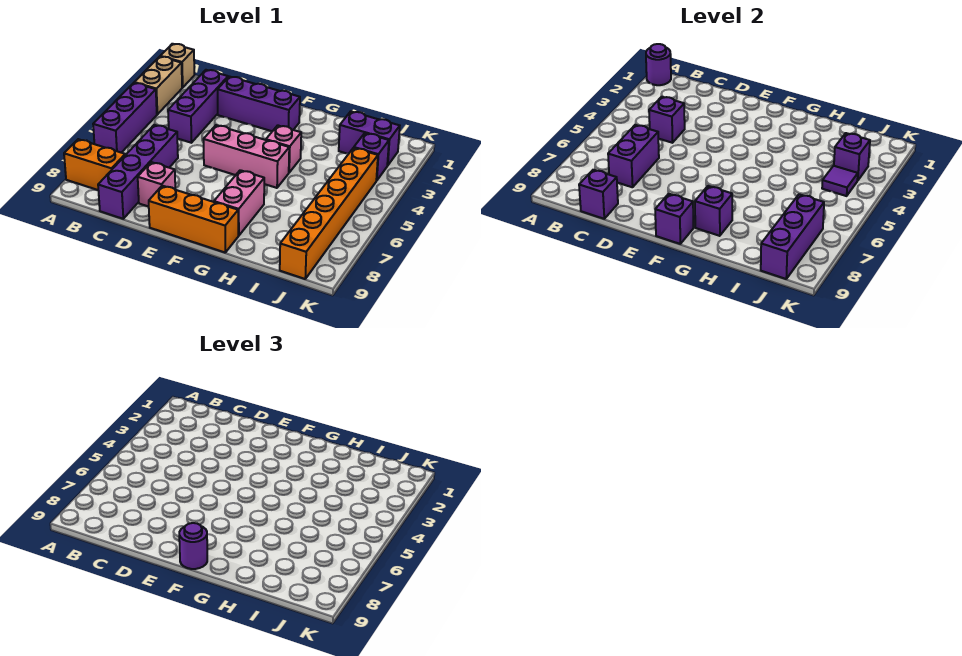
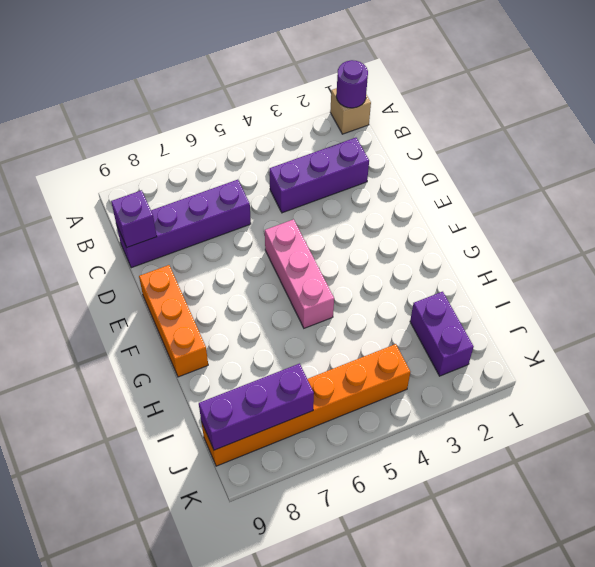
none -> tan brick A2:A3 level 1
none -> purple brick A4:A6 level 1
none -> orange brick A8:B8 level 1

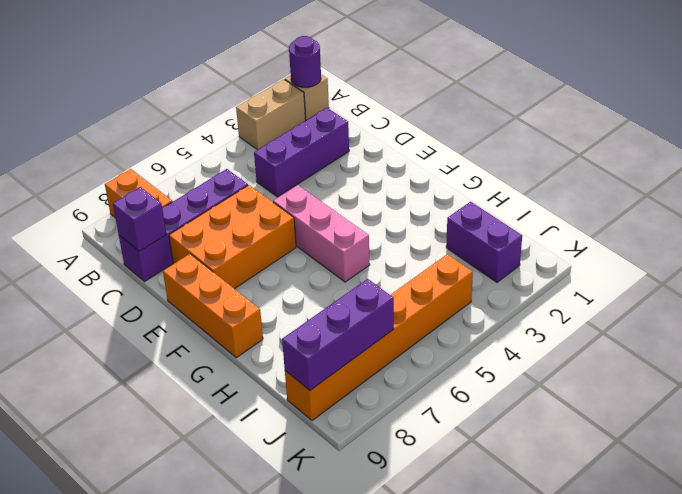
orange brick D6:E8 level 1 -> pink brick D8 level 1
none -> purple brick A4:A6 level 1
none -> purple brick D2:F2 level 1
none -> pink brick G4 level 1

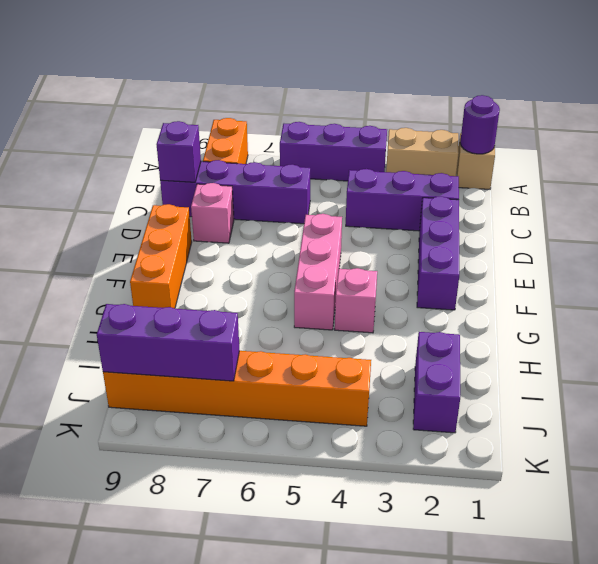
none -> pink brick G7:G8 level 1
none -> purple brick J3 level 1
none -> purple brick C4 level 2

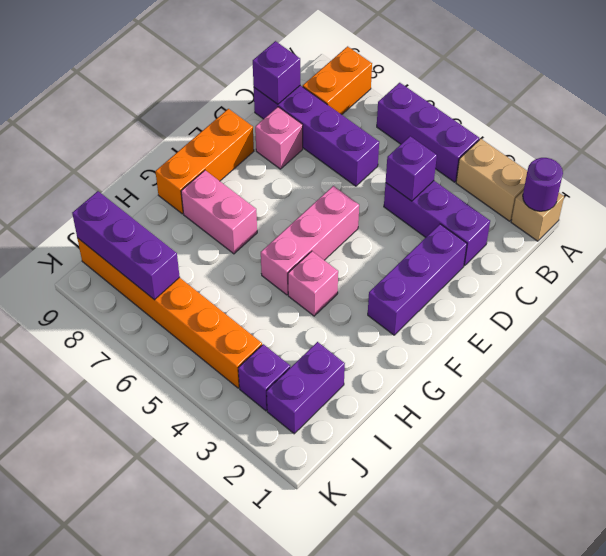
none -> purple brick C6:C7 level 2
none -> purple brick F9 level 2
none -> purple brick G8 level 2

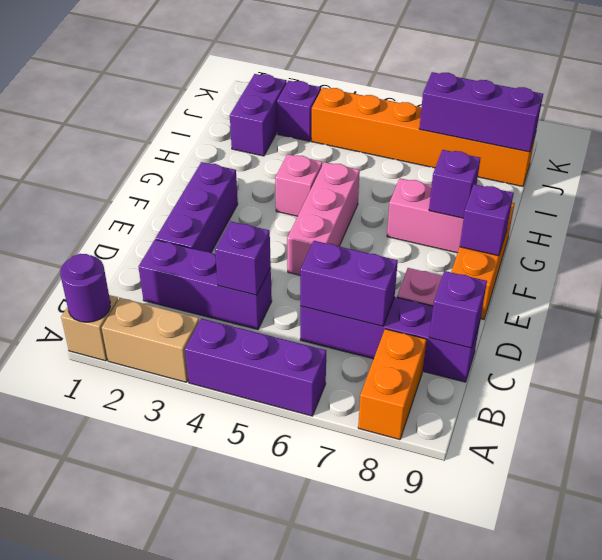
none -> purple brick J3 level 2
none -> purple tile J4 level 2
none -> purple round brick F9 level 3

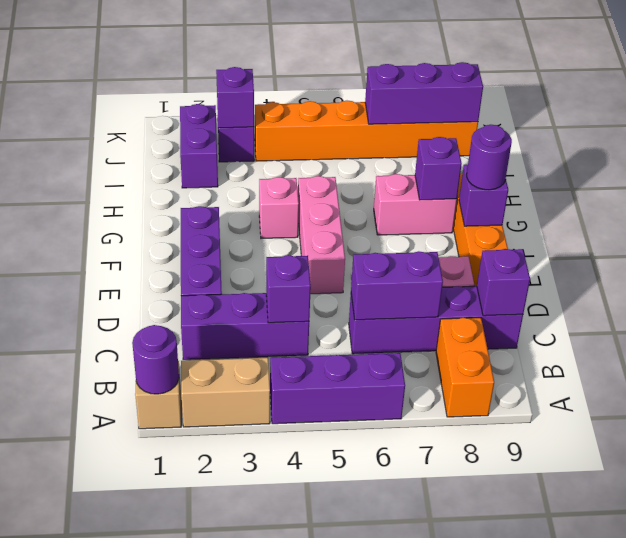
none -> purple tile J4 level 2

